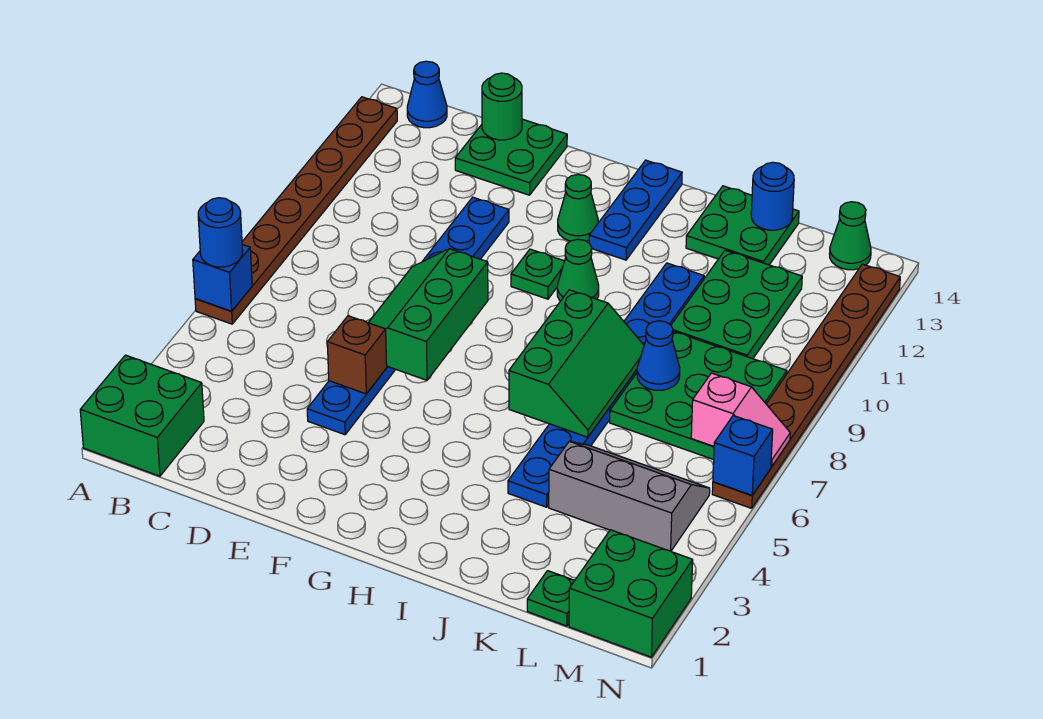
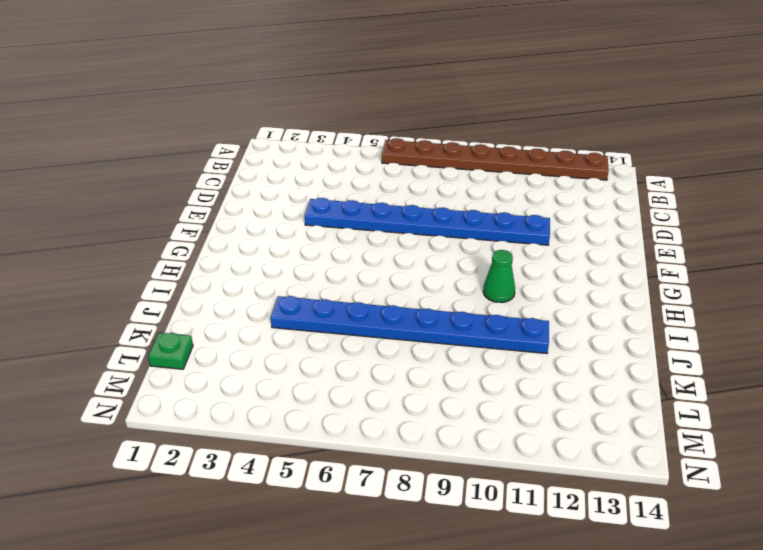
none -> green brick A1:B2 level 1
none -> blue cone B14 level 1
none -> green plate D13:E14 level 1

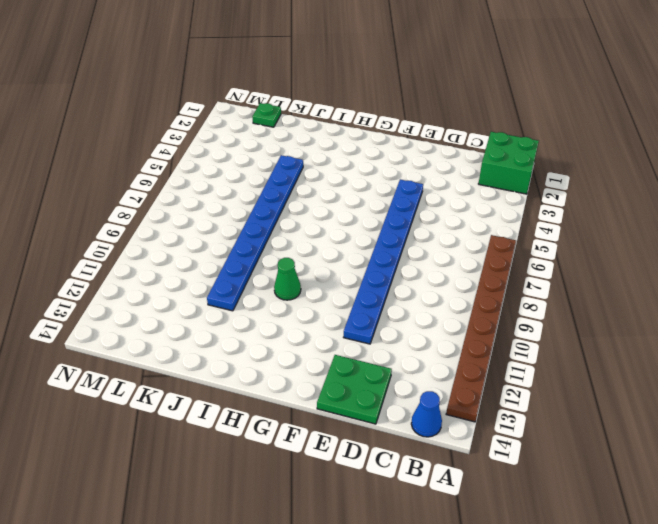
none -> green plate G10 level 1
none -> green cone G12 level 1
none -> blue plate H12:H14 level 1

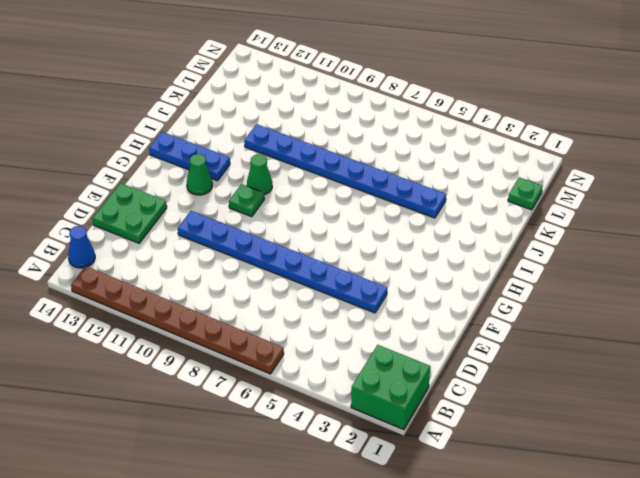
none -> green plate J13:K14 level 1
none -> grey slope K4:M5 level 1 top 4
none -> green plate K7:M9 level 1

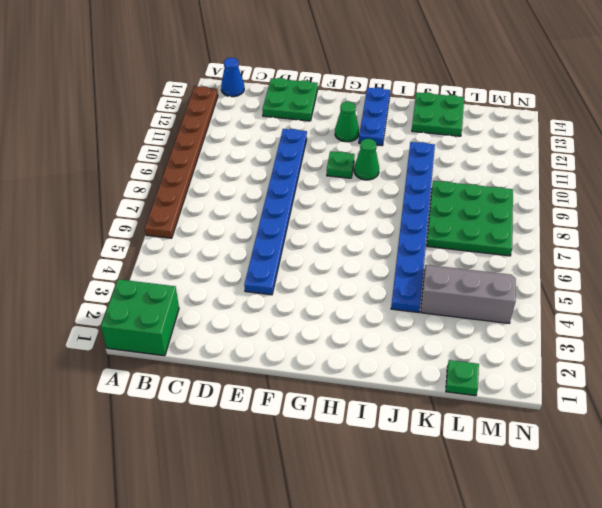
none -> green plate K10:L12 level 1
none -> green brick M1:N2 level 1
none -> green cone M14 level 1

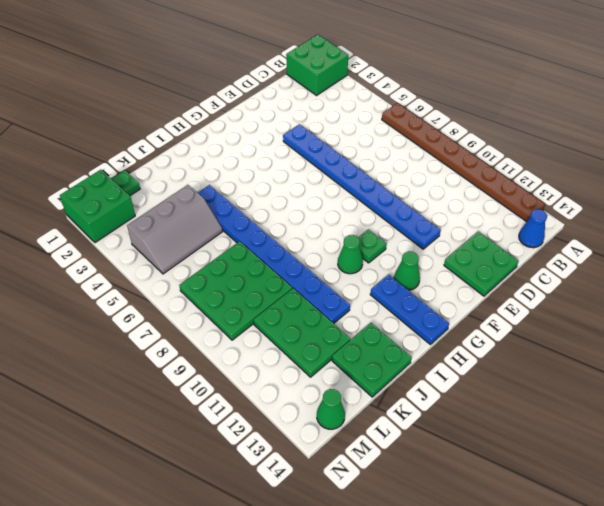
none -> brown plate N6:N13 level 1
none -> blue brick A6 level 2
none -> green round brick D14 level 2

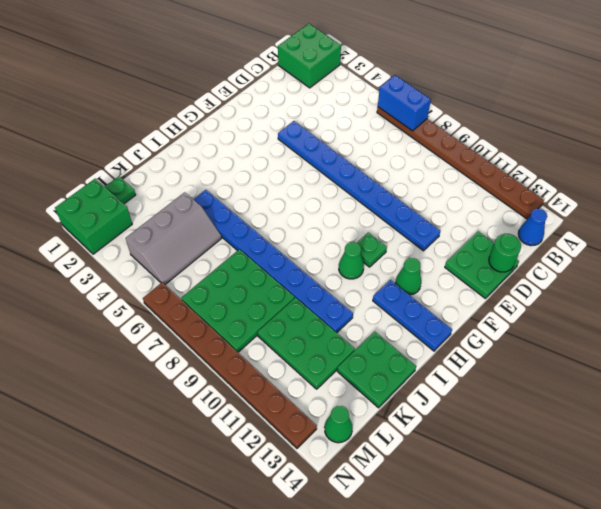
blue brick A6:A7 level 2 -> blue brick A6 level 2
none -> brown brick E5 level 2
none -> green slope E6:F8 level 2 top F
none -> green slope I6:J8 level 2 top I

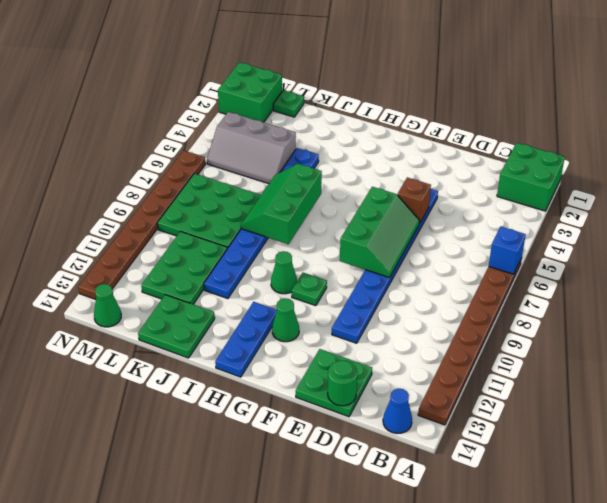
none -> blue cone K8 level 2
none -> blue round brick K14 level 2
none -> pink slope M7:N7 level 2 top M

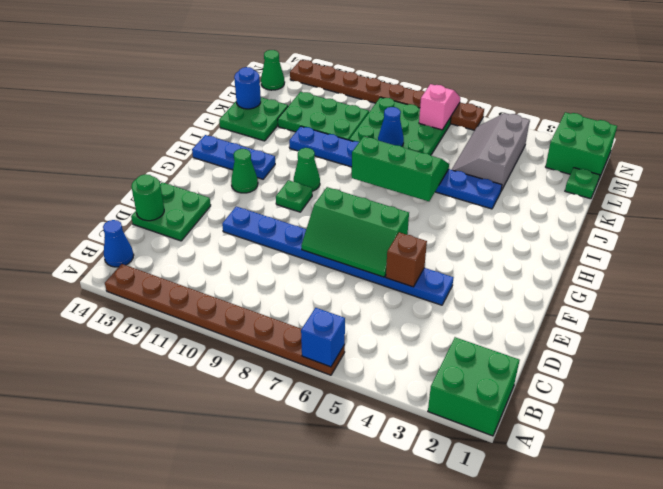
none -> blue brick N6 level 2
none -> blue round brick A6 level 3

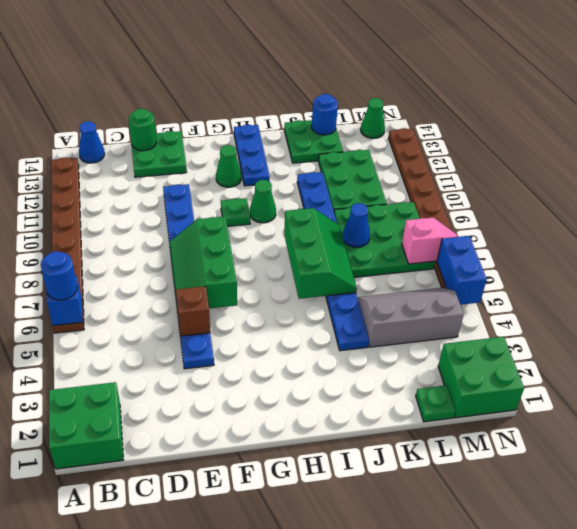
blue brick N5:N6 level 2 -> blue brick N6 level 2

